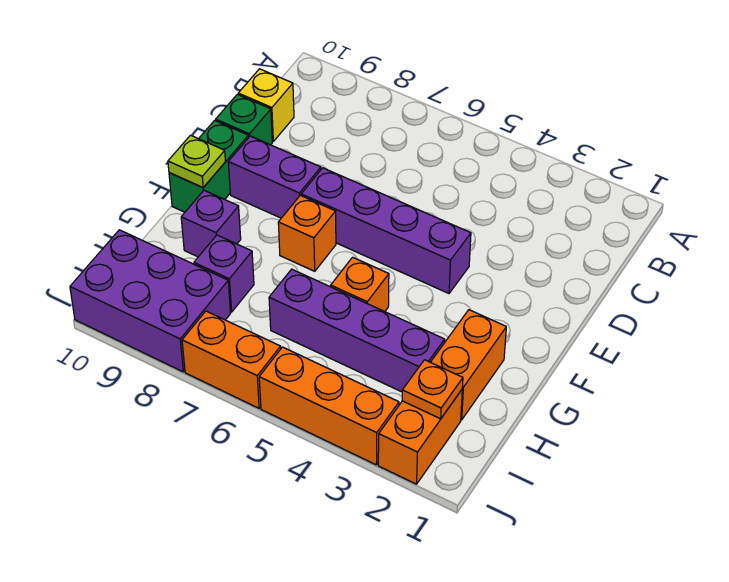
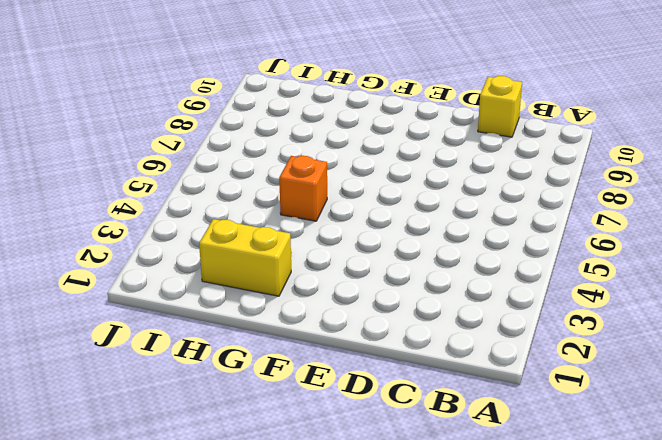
yellow brick G2:H2 level 1 -> orange brick G2:H2 level 1
none -> green brick D10 level 1
none -> purple brick E4:E7 level 1
none -> purple brick E8:E9 level 1

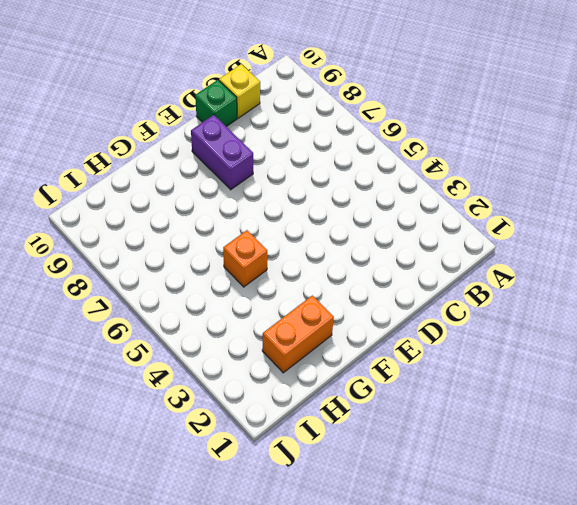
none -> purple brick E4:E7 level 1
none -> green brick E10:F10 level 1
none -> orange brick F7 level 1

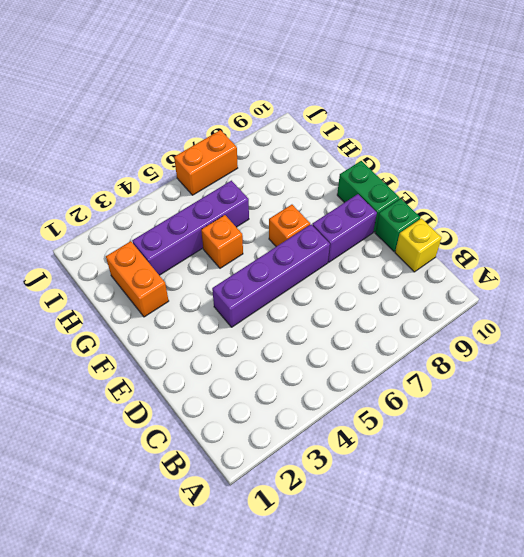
none -> purple brick G9 level 1
none -> purple brick H8 level 1
none -> orange brick I2:J2 level 1

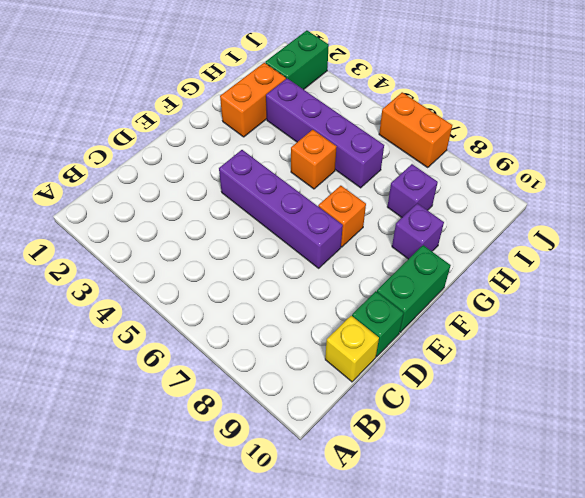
green brick I2:J2 level 1 -> orange brick I2:J2 level 1
none -> purple brick E8:E9 level 1
none -> purple brick I8:J10 level 1
none -> orange brick J3:J5 level 1

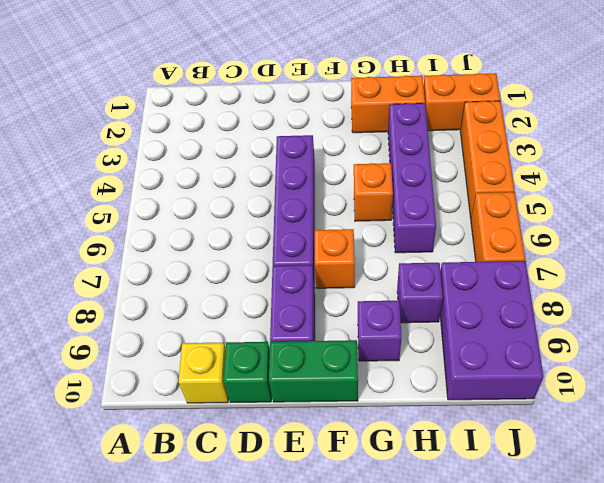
none -> lime plate F10 level 2
none -> orange plate I2 level 2

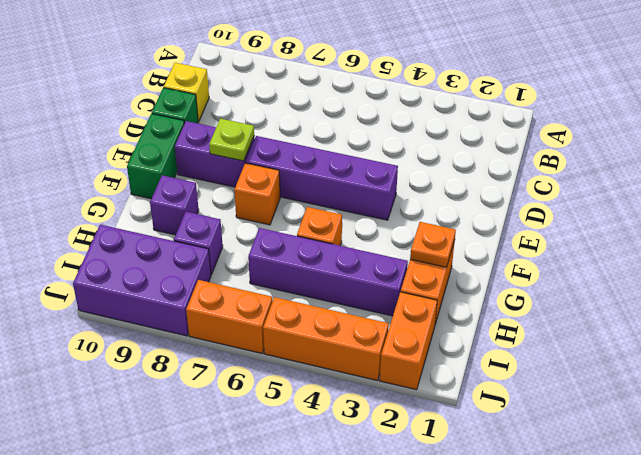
lime plate E8 level 2 -> lime plate F10 level 2
orange plate G2 level 2 -> orange plate I2 level 2

